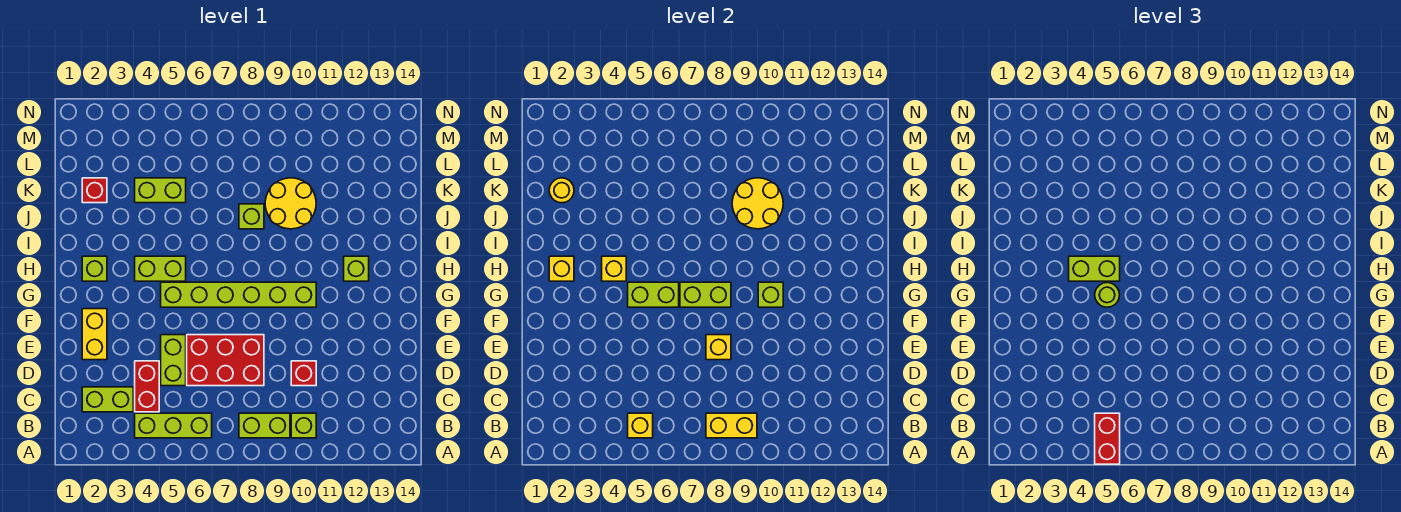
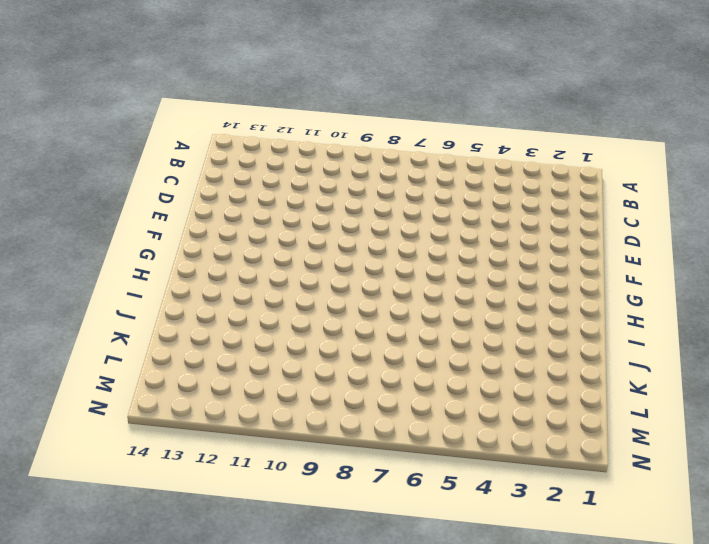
none -> lime brick B4:B6 level 1
none -> lime brick B8:B9 level 1
none -> lime brick B10 level 1
none -> lime brick C2:C3 level 1

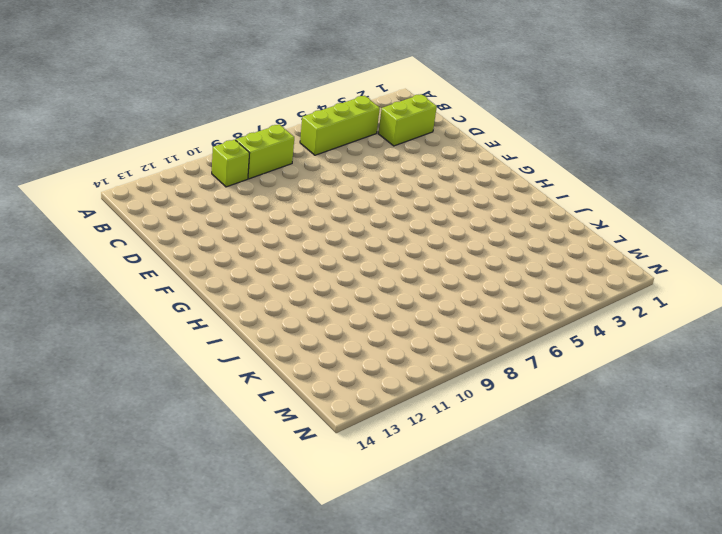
none -> red brick C4:D4 level 1
none -> lime brick D5:E5 level 1
none -> red brick D6:E8 level 1
none -> red brick D10 level 1

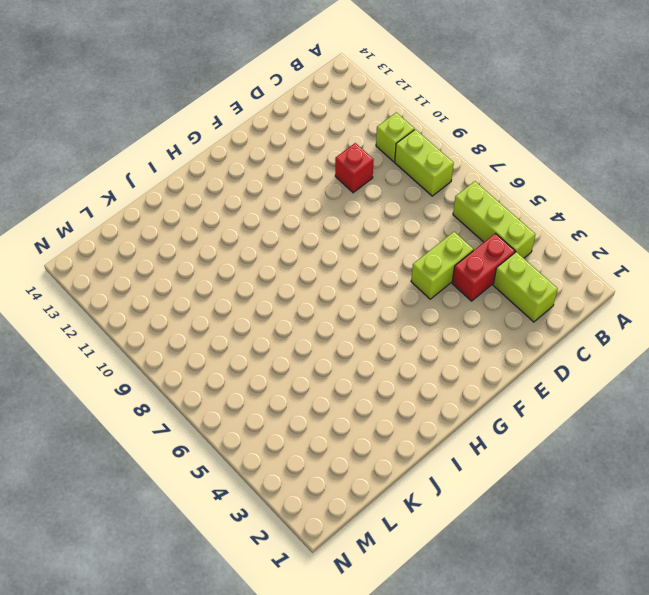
none -> red brick D6:E8 level 1
none -> yellow brick E2:F2 level 1
none -> lime brick G5:G10 level 1
none -> lime brick H2 level 1

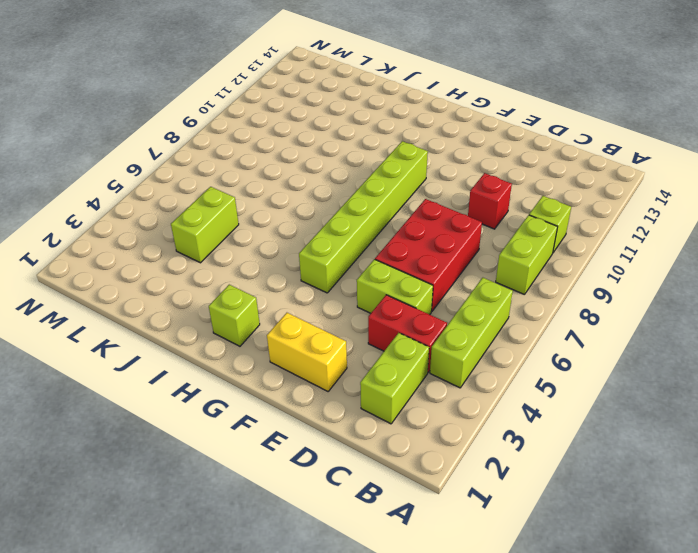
none -> lime brick H4:H5 level 1
none -> lime brick H12 level 1
none -> lime brick J8 level 1
none -> yellow round brick J9:K10 level 1

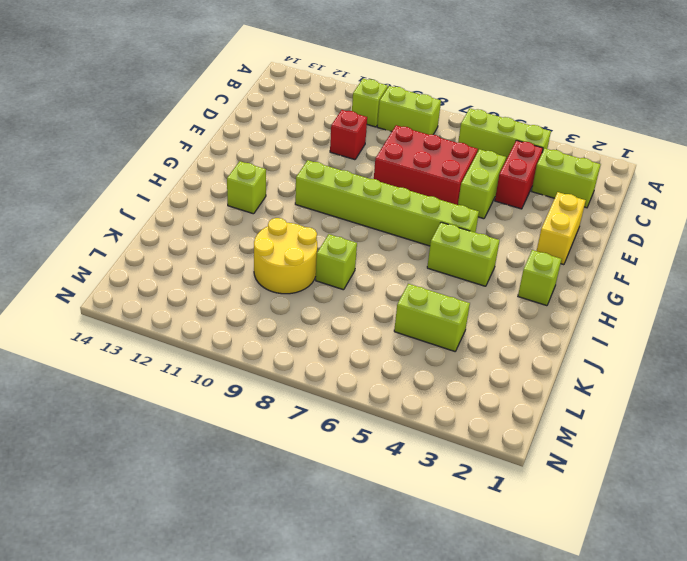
none -> red brick K2 level 1
none -> yellow brick B5 level 2
none -> yellow brick B8:B9 level 2
none -> yellow brick E8 level 2

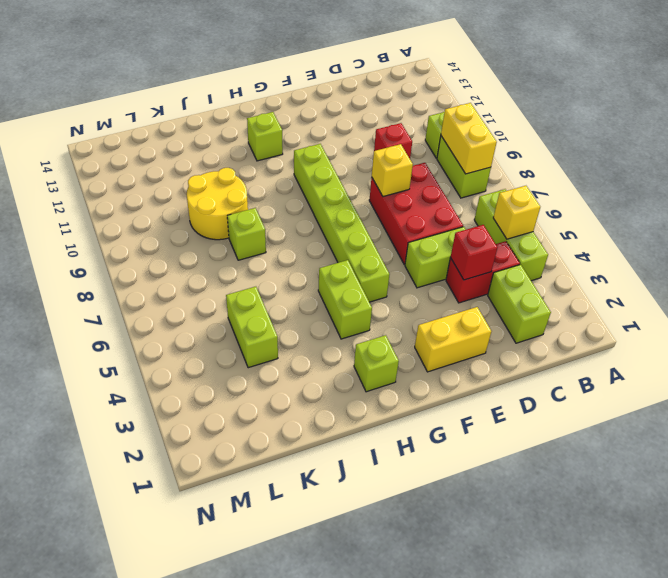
red brick D4 level 2 -> red brick K2 level 1
none -> lime brick G5:G6 level 2
none -> lime brick G7:G8 level 2
none -> lime brick G10 level 2
none -> yellow brick H2 level 2

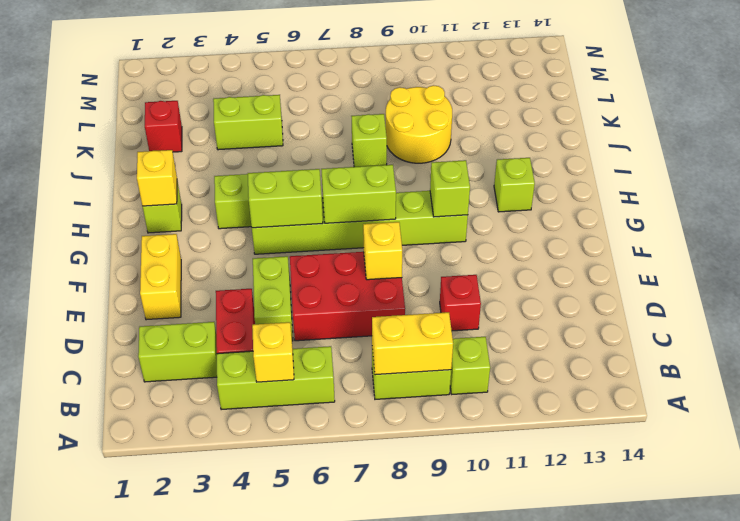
none -> yellow brick H4 level 2
none -> yellow round brick J9:K10 level 2
none -> yellow round brick K2 level 2
none -> red brick A5:B5 level 3

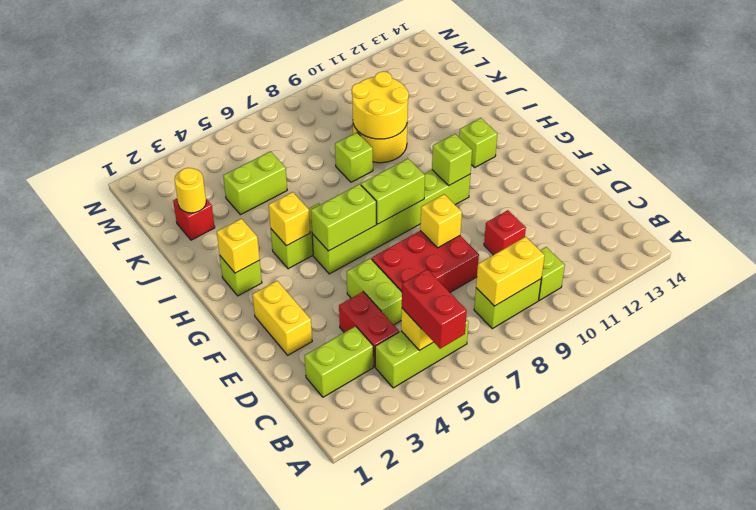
none -> lime round brick G5 level 3
none -> lime brick H4:H5 level 3

